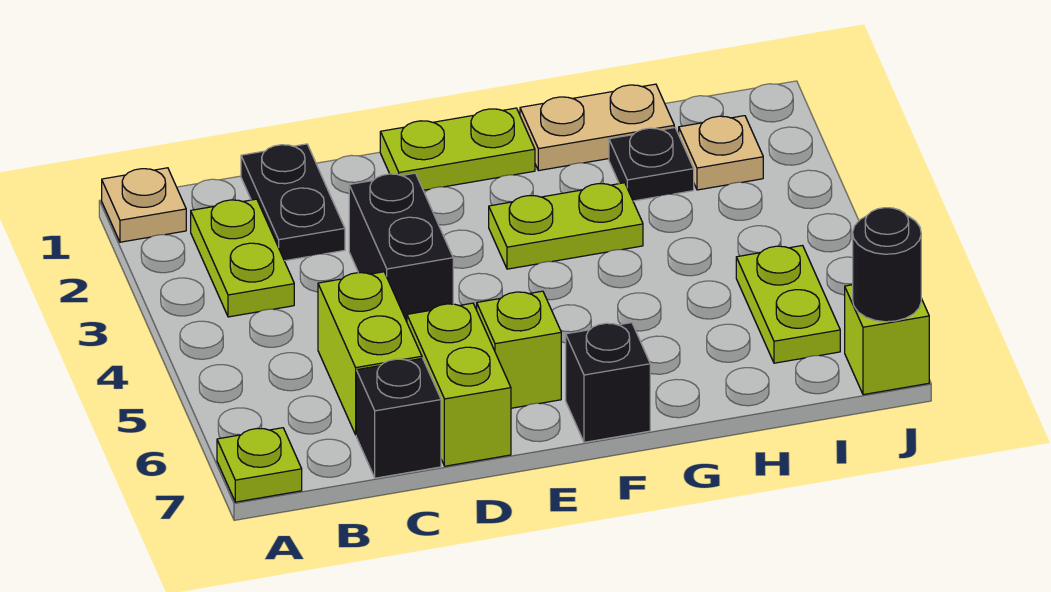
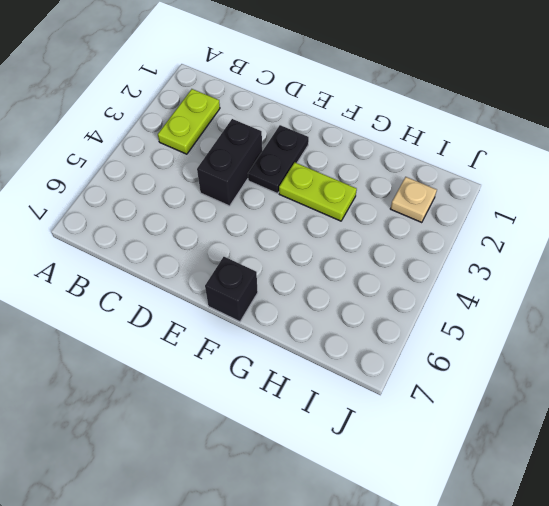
black plate E2:E3 level 1 -> black plate C1:C2 level 1
none -> tan plate A1 level 1
none -> lime plate A7 level 1
none -> lime brick C5:C6 level 1

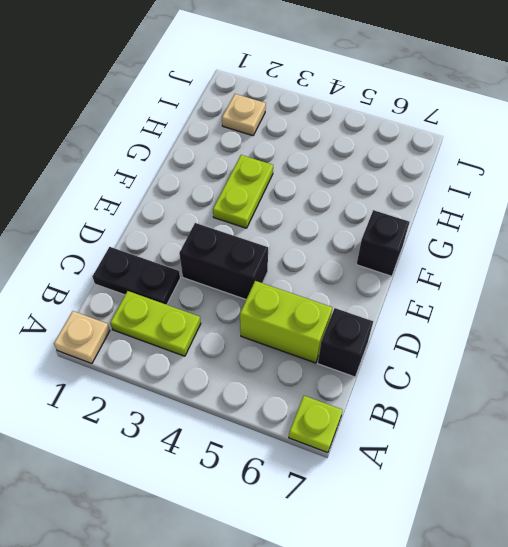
none -> lime brick D6:D7 level 1
none -> lime plate E1:F1 level 1
none -> lime brick E6 level 1

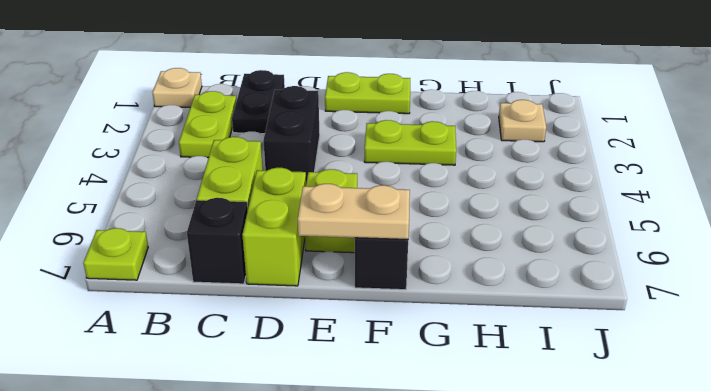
tan plate E7:F7 level 2 -> tan plate G1:H1 level 1
none -> black plate H2 level 1
none -> lime plate I5:I6 level 1
none -> lime brick J7 level 1

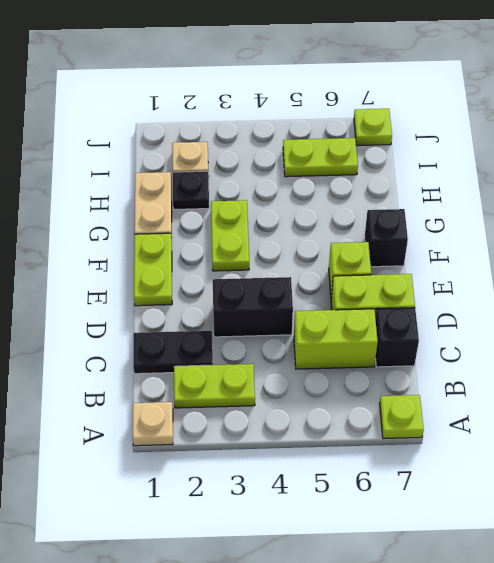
lime plate J7 level 1 -> lime brick J7 level 1
none -> black round brick J7 level 2

